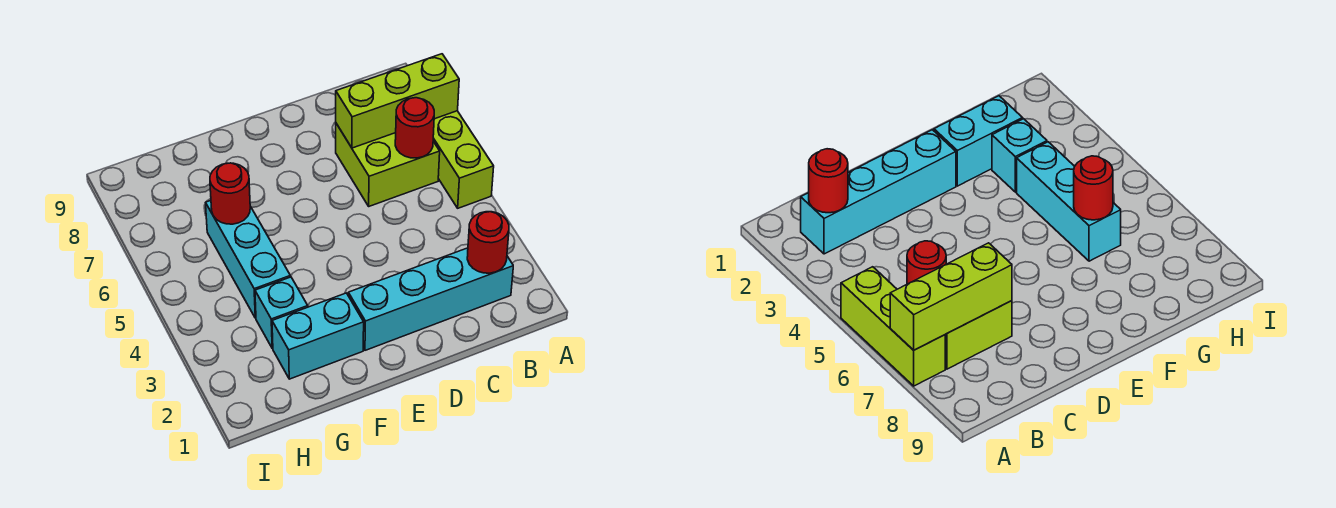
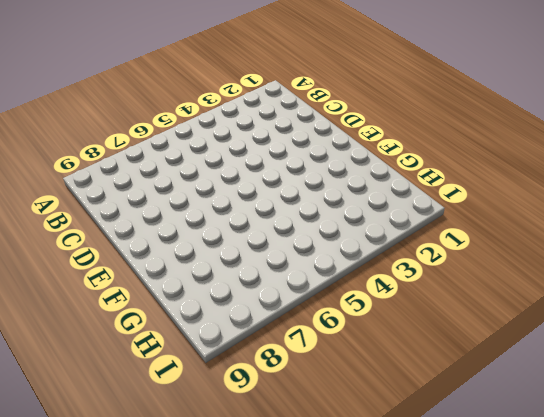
none -> lime brick A5:A7 level 1
none -> cyan brick B2:E2 level 1

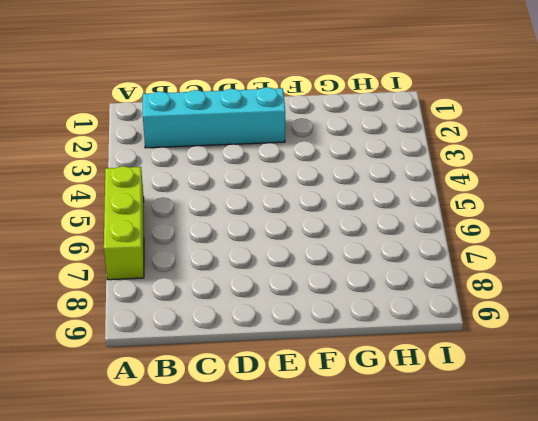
none -> lime brick B6:C7 level 1
none -> cyan brick F2:G2 level 1

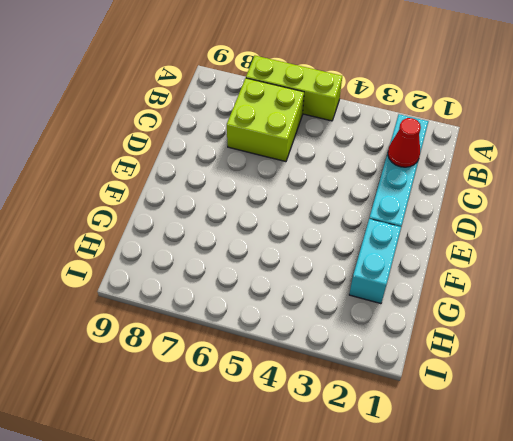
red cone C2 level 2 -> none
none -> cyan brick G3 level 1
none -> cyan brick G4:G6 level 1

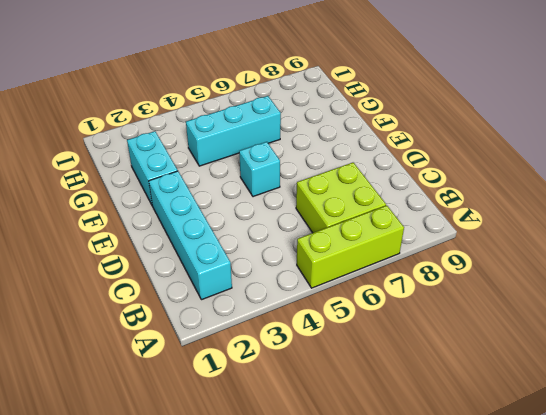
cyan brick E5 level 1 -> cyan brick G3 level 1
none -> lime brick A7:C7 level 2
none -> red round brick B2 level 2

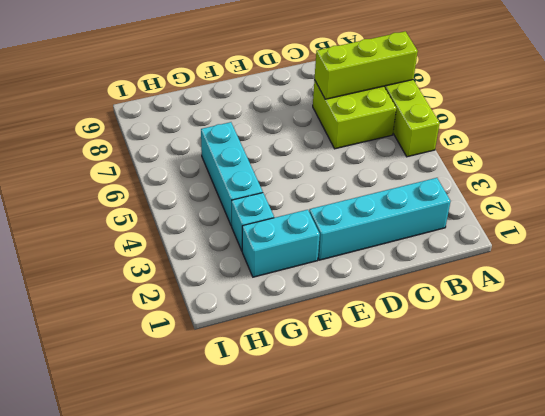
none -> red round brick B2 level 2
none -> red round brick B6 level 2

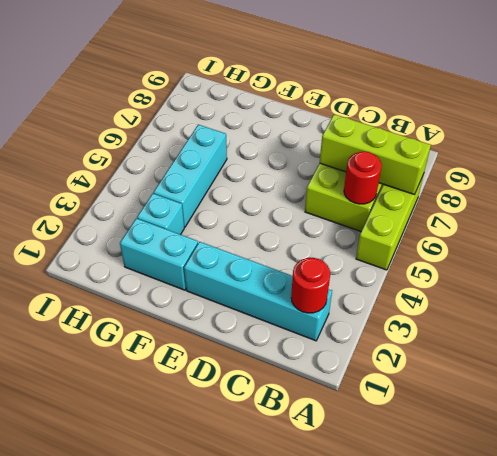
none -> red round brick G6 level 2

